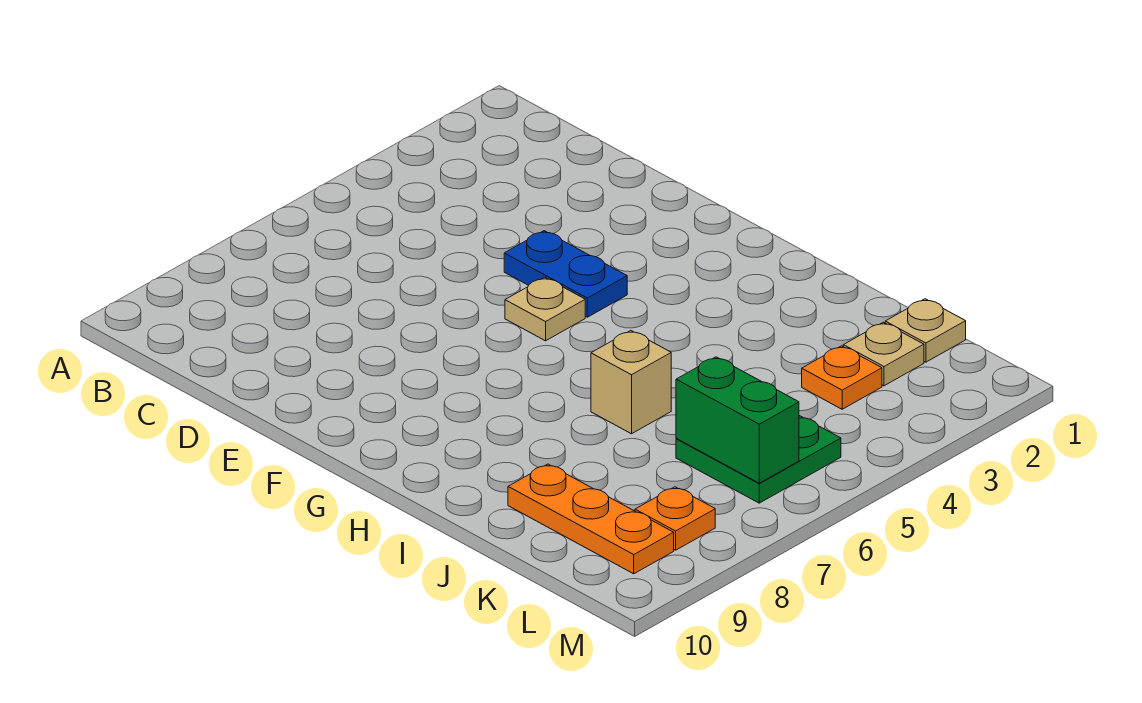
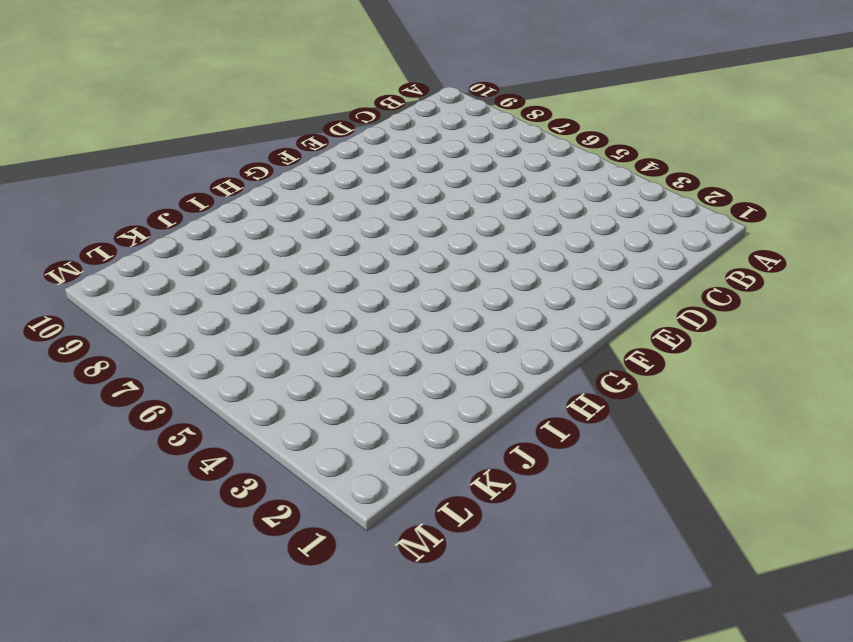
none -> blue plate E4:F4 level 1
none -> tan plate F5 level 1

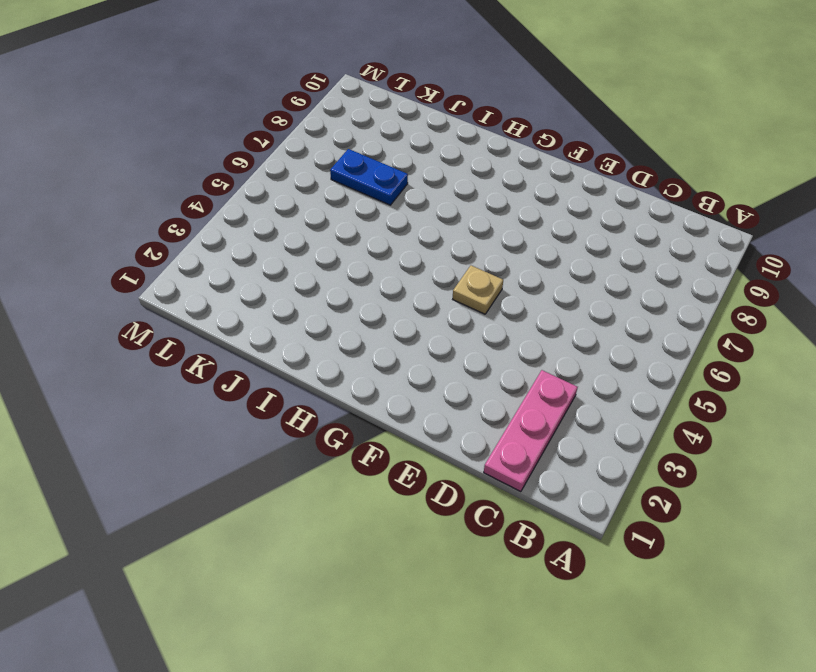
pink plate C1:C3 level 1 -> none
blue plate J7:K7 level 1 -> blue plate E4:F4 level 1
none -> tan brick I6 level 1
none -> orange plate J9:L9 level 1

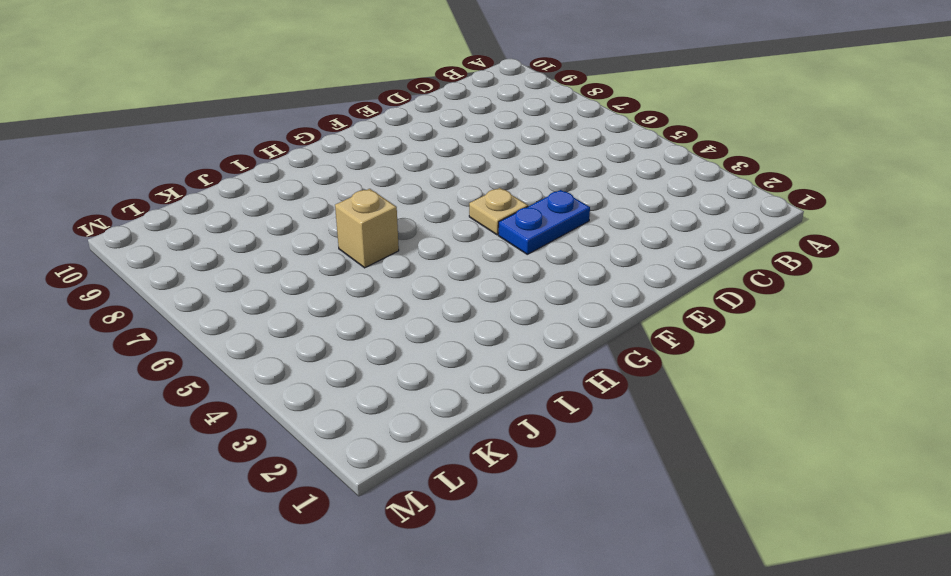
none -> orange plate J9:L9 level 1
none -> tan plate K1 level 1

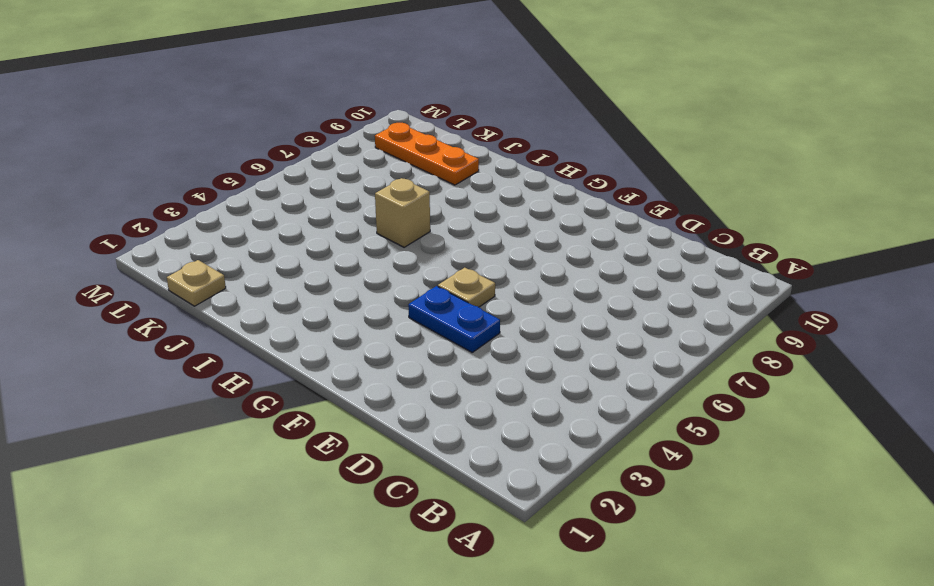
none -> tan plate K2 level 1
none -> orange plate K3 level 1

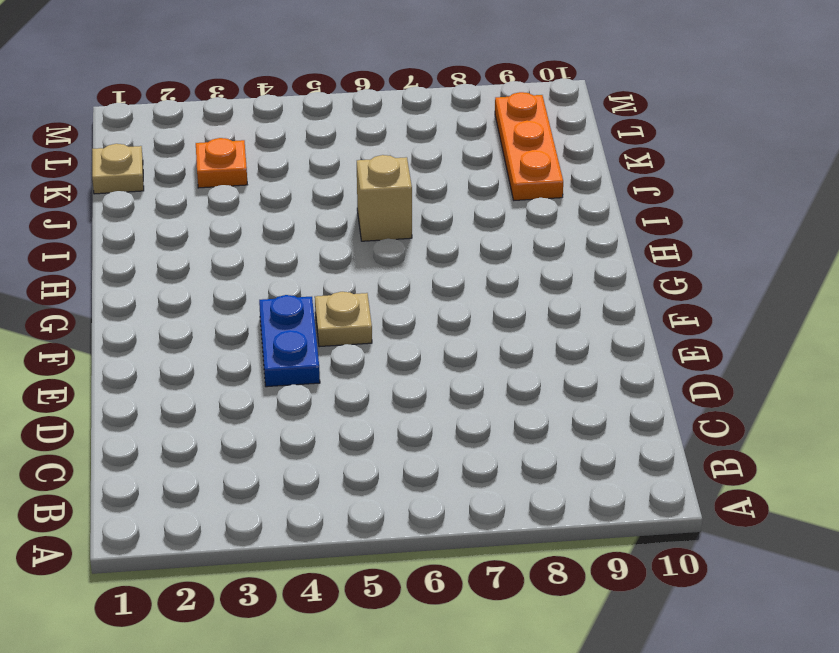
none -> tan plate K2 level 1
none -> green plate K5:L6 level 1

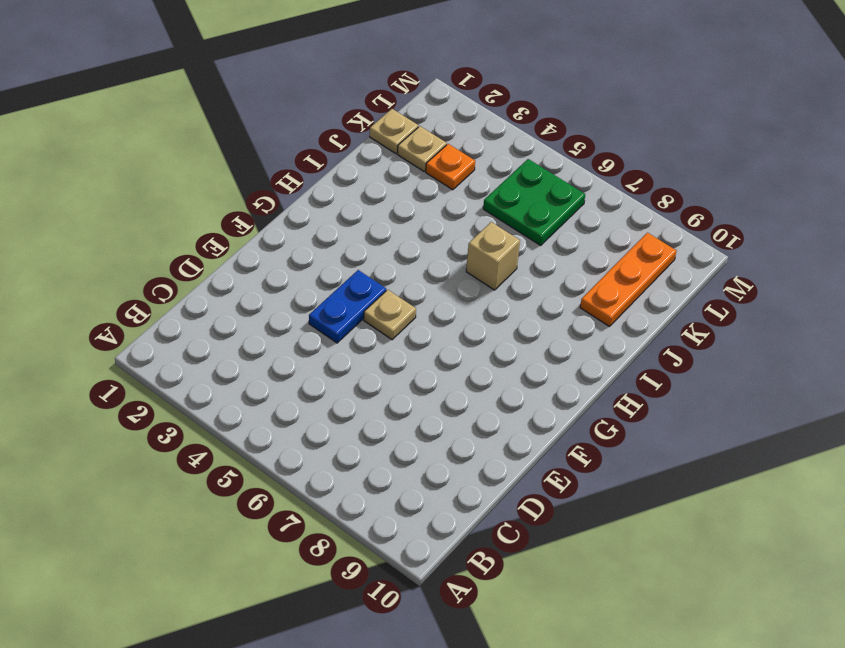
none -> orange plate L8 level 1
none -> green brick K6:L6 level 2

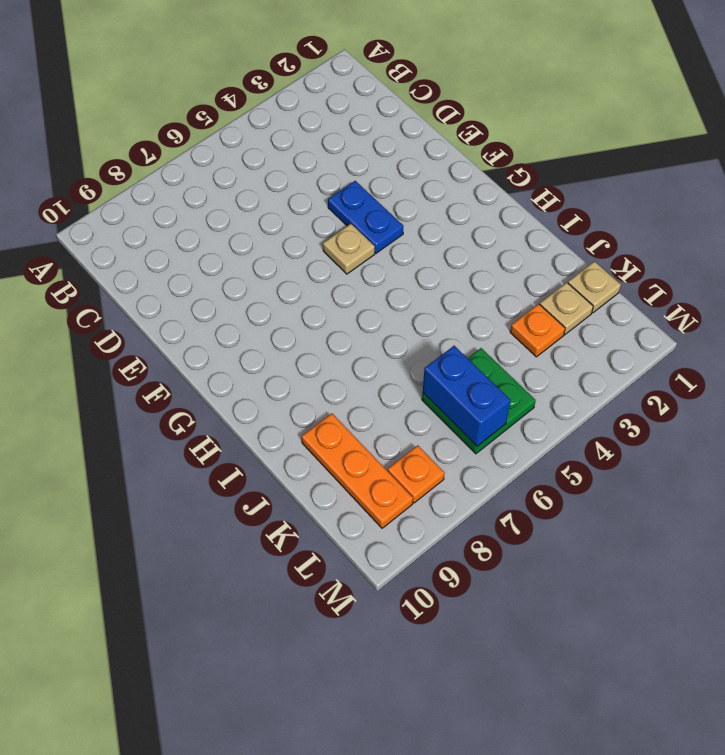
blue brick K6:L6 level 2 -> green brick K6:L6 level 2
none -> tan brick I6 level 1

